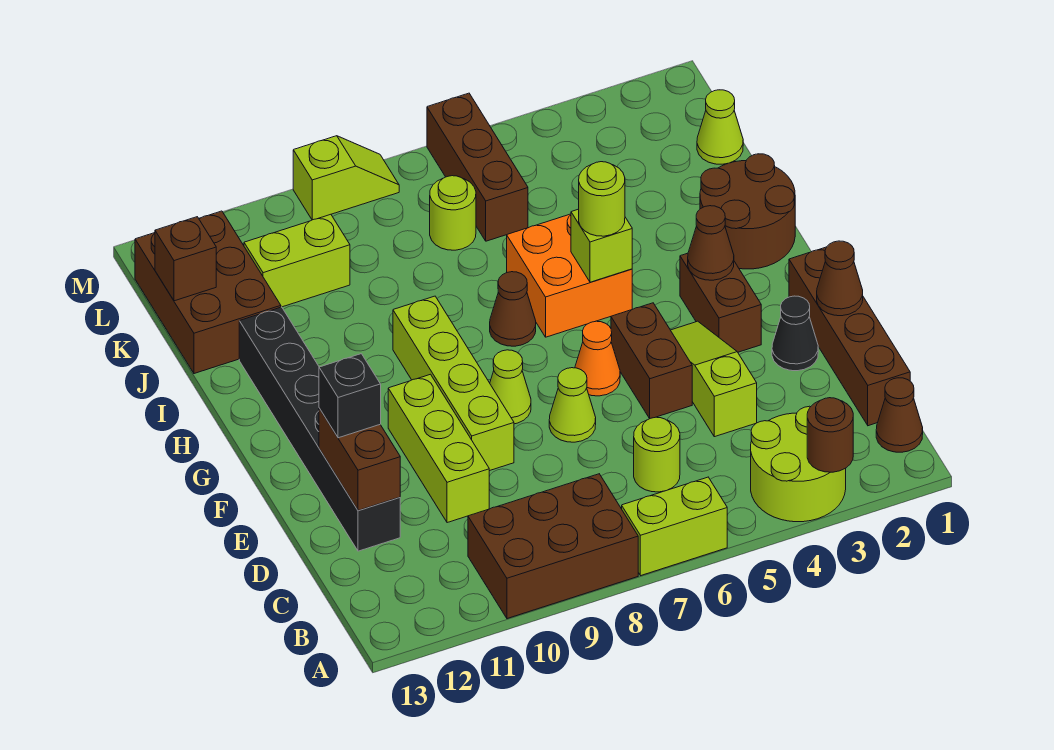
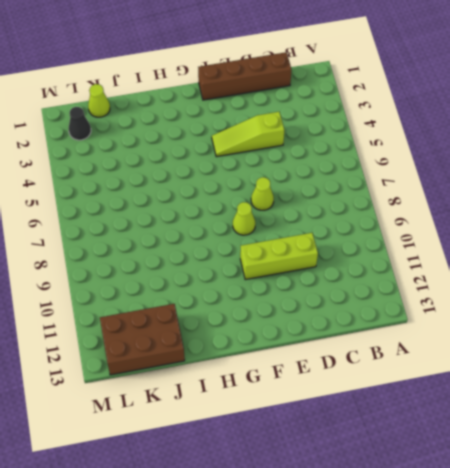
black cone L2 level 1 -> black cone E2 level 1
none -> lime round brick A3:B4 level 1
none -> lime brick A6:A7 level 1
none -> brown brick A8:B10 level 1
none -> brown cone B1 level 1

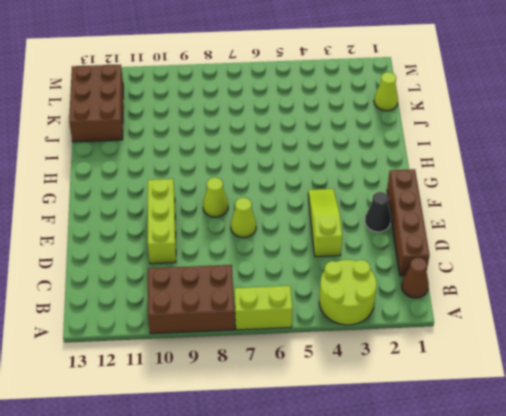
none -> lime round brick C6 level 1
none -> black brick D12:I12 level 1
none -> brown brick E5:F5 level 1
none -> lime brick E9:H9 level 1

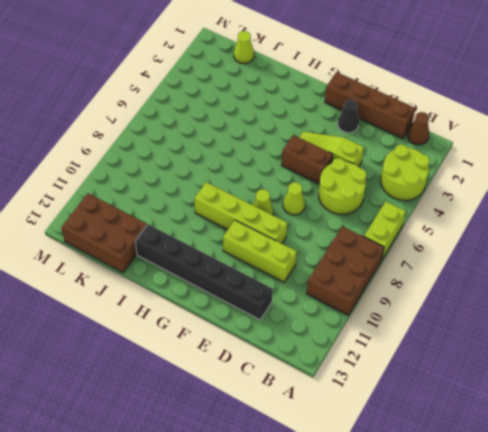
lime round brick C5:D6 level 1 -> lime round brick C6 level 1
none -> brown brick F3:G3 level 1
none -> orange cone F6 level 1
none -> brown round brick H1:I2 level 1
none -> orange brick H5:I6 level 1

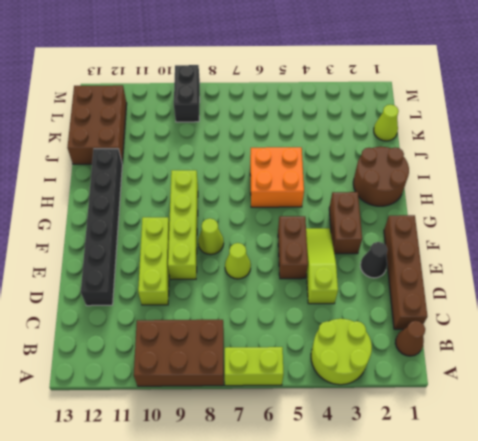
black brick L9:M9 level 1 -> lime slope M8:M9 level 1 top 9
none -> lime round brick C6 level 1
none -> orange cone F6 level 1
none -> brown cone H7 level 1
none -> brown brick K6:M6 level 1

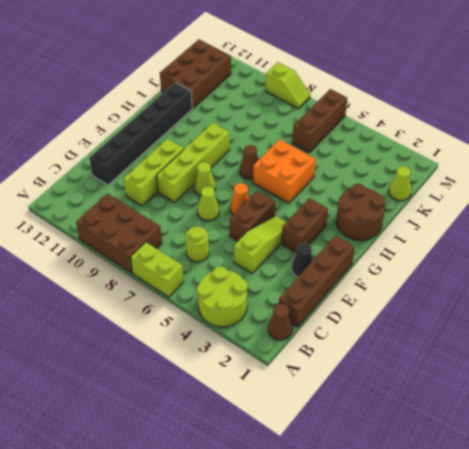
none -> lime round brick K7 level 1
none -> lime brick K10:K11 level 1
none -> brown round brick A3 level 2
none -> brown brick D12:E12 level 2

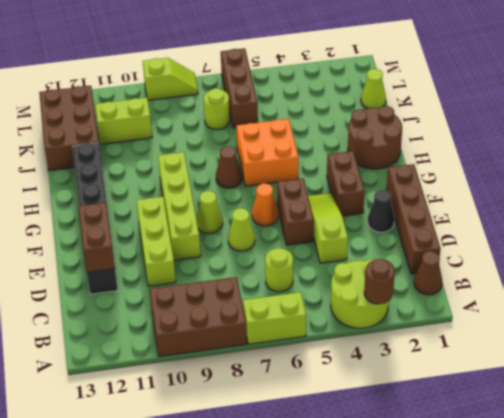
none -> brown cone E1 level 2
none -> brown cone G3 level 2
none -> lime brick H5 level 2
none -> brown brick K13 level 2

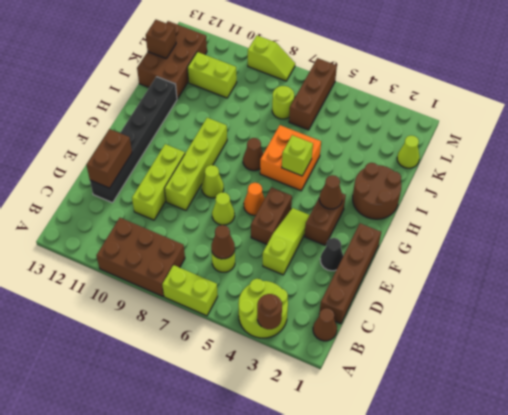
brown cone C6 level 2 -> brown cone E1 level 2
none -> black brick E12 level 3
none -> lime round brick H5 level 3

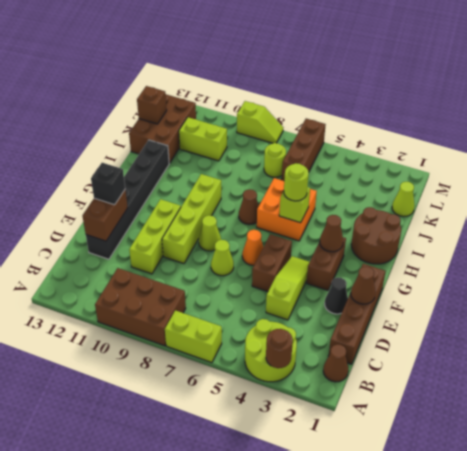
none -> lime round brick C6 level 1

